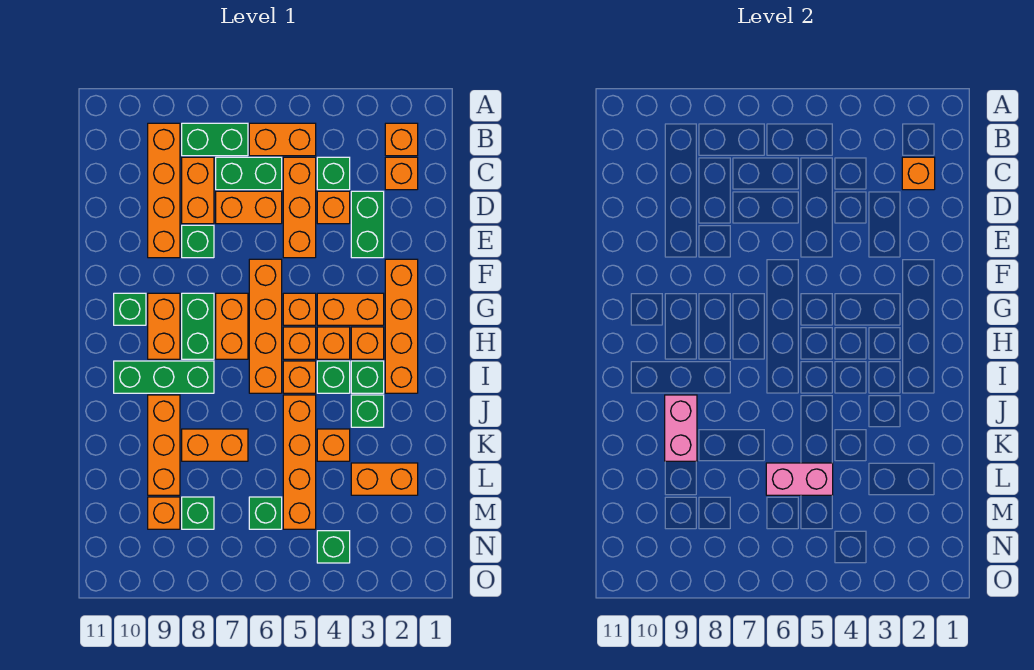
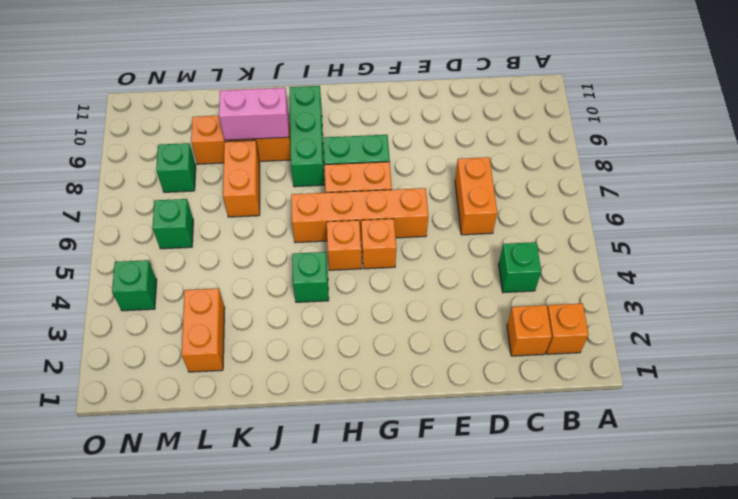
none -> orange brick B5:B6 level 1
none -> green brick B7:B8 level 1
none -> orange brick B9:E9 level 1
none -> orange brick C5:E5 level 1

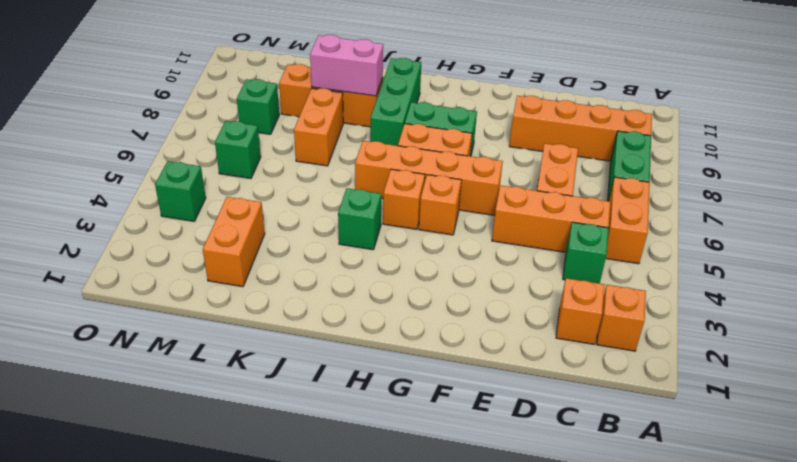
none -> green brick C6:C7 level 1
none -> orange brick C8:D8 level 1
none -> green brick D3:E3 level 1
none -> orange brick D4 level 1

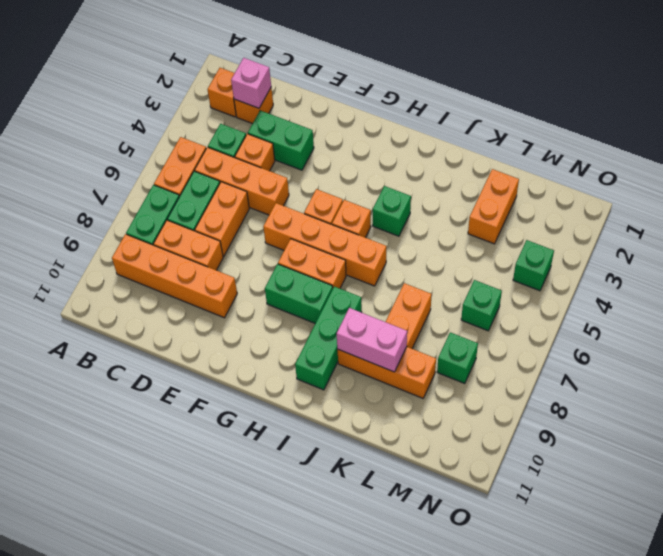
pink brick C2 level 2 -> orange brick C2 level 2
none -> green brick E8 level 1
none -> orange brick F2:I2 level 1
none -> orange brick G3:G4 level 1
none -> orange brick G9:H9 level 1

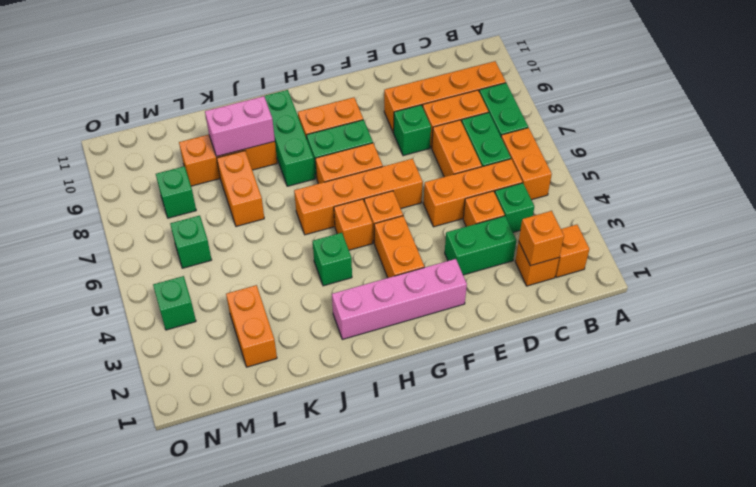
pink brick F2:I2 level 1 -> orange brick F2:I2 level 1
none -> green brick G10 level 1
none -> orange brick H3 level 1
none -> orange brick H4 level 1
none -> green brick I3 level 1

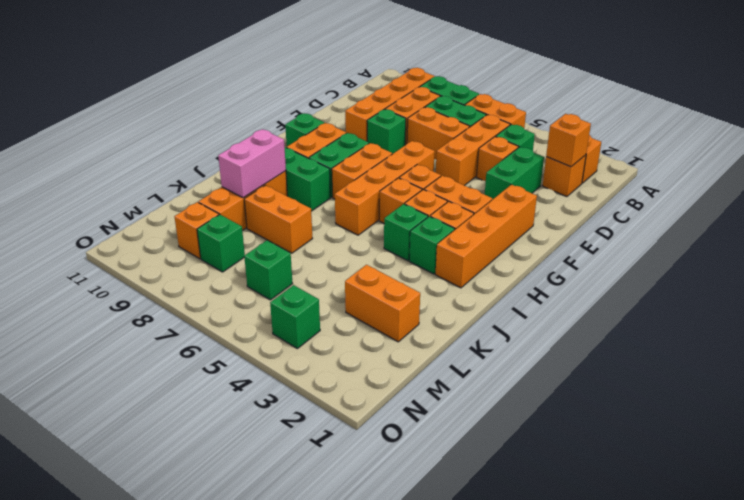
none -> orange brick I5 level 1
none -> green brick J3 level 1
none -> orange brick J5:M5 level 1
none -> orange brick K4 level 1

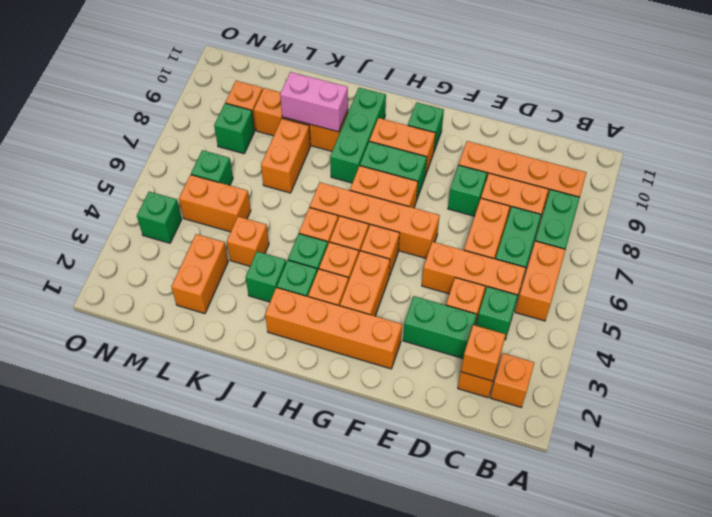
orange brick L5:M5 level 1 -> orange brick J5:M5 level 1
none -> pink brick L5:L6 level 2

